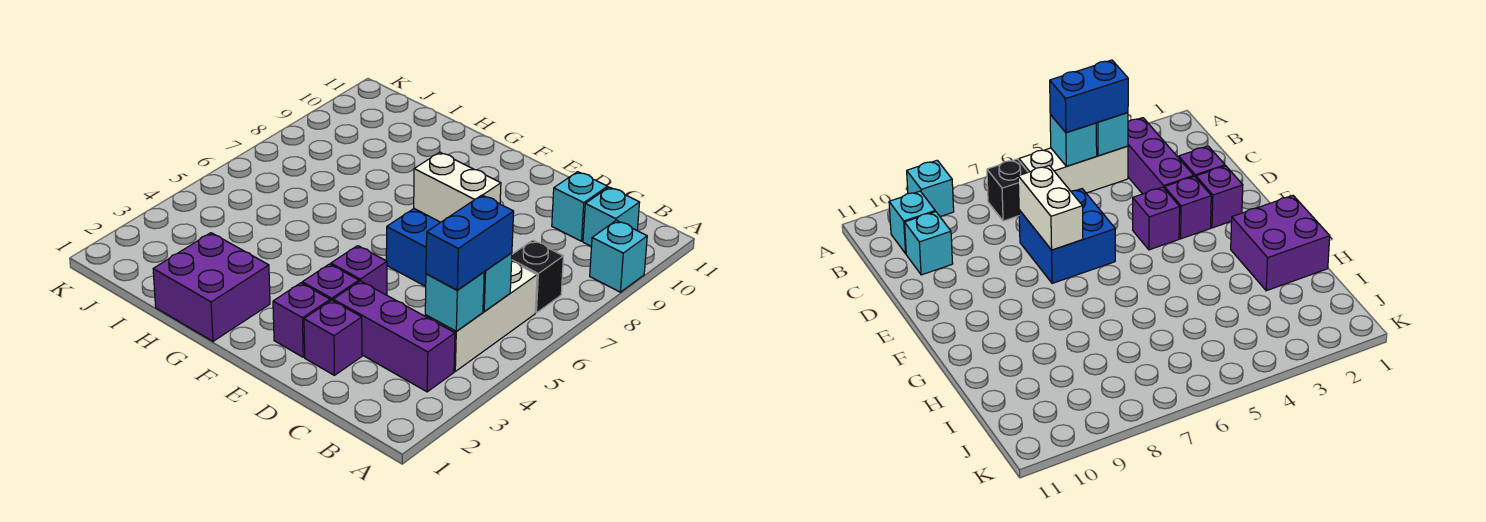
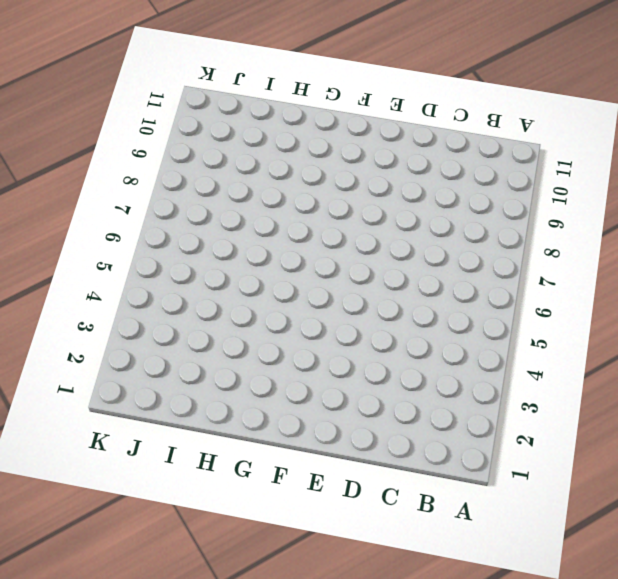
none -> cyan brick A9 level 1
none -> purple brick B3:D3 level 1
none -> white brick B4:B6 level 1

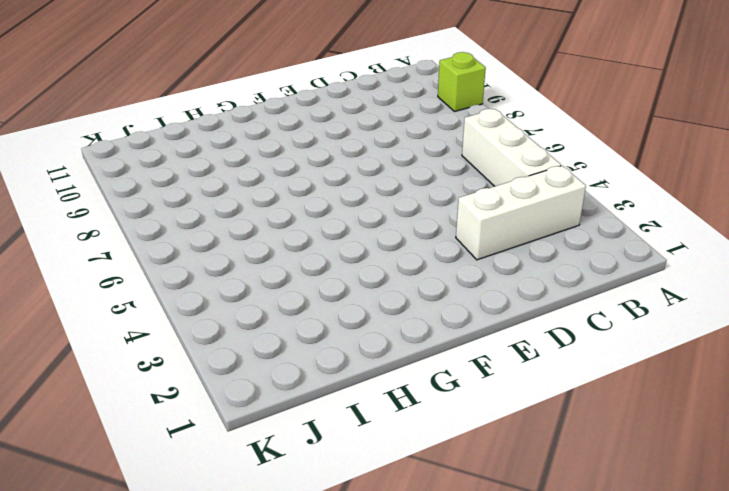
lime brick A9 level 1 -> cyan brick A9 level 1
white brick B3:D3 level 1 -> purple brick B3:D3 level 1
none -> black brick B7 level 1
none -> cyan brick B10 level 1
none -> cyan brick C10 level 1

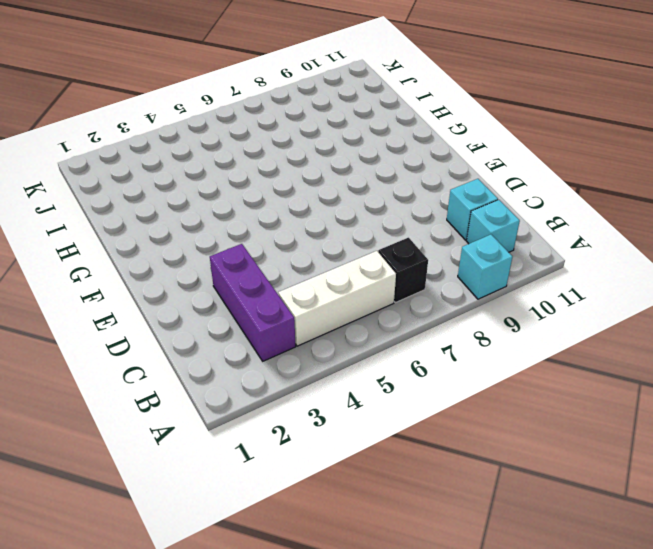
none -> purple brick D2 level 1
none -> blue brick D6:E7 level 1
none -> purple brick E2 level 1

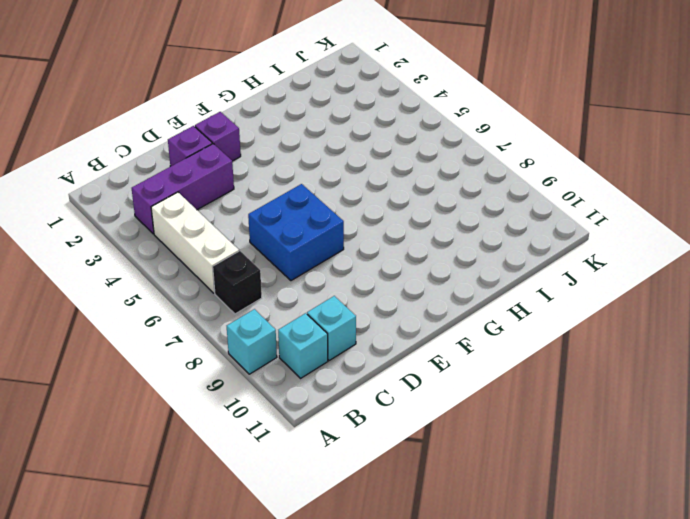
none -> purple brick E3 level 1
none -> purple brick E4 level 1
none -> purple brick G1:H2 level 1

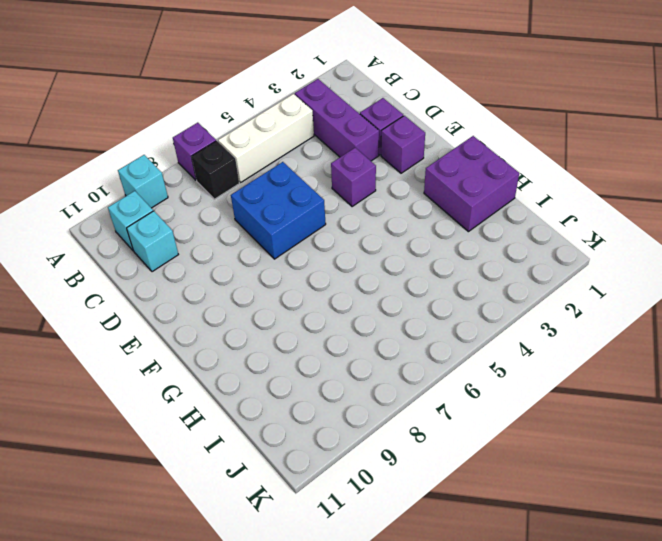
purple brick A7 level 1 -> purple brick E3 level 1
none -> cyan brick B4 level 2
none -> cyan brick B5 level 2
none -> white brick D7:E7 level 2

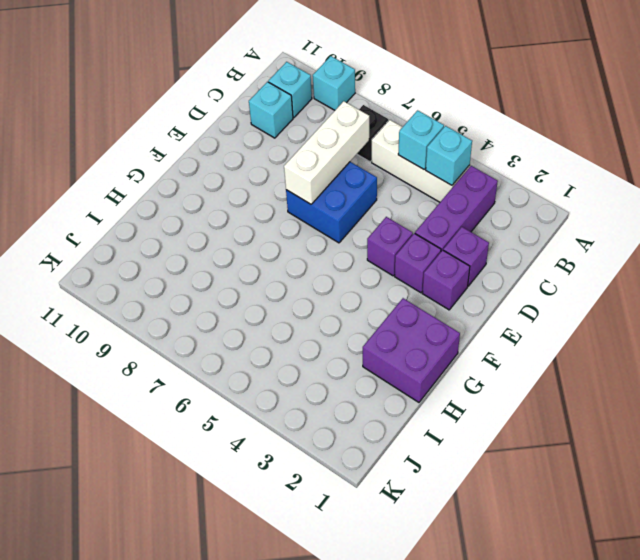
white brick C7:E7 level 2 -> white brick D7:E7 level 2
none -> blue brick B4:B5 level 3

